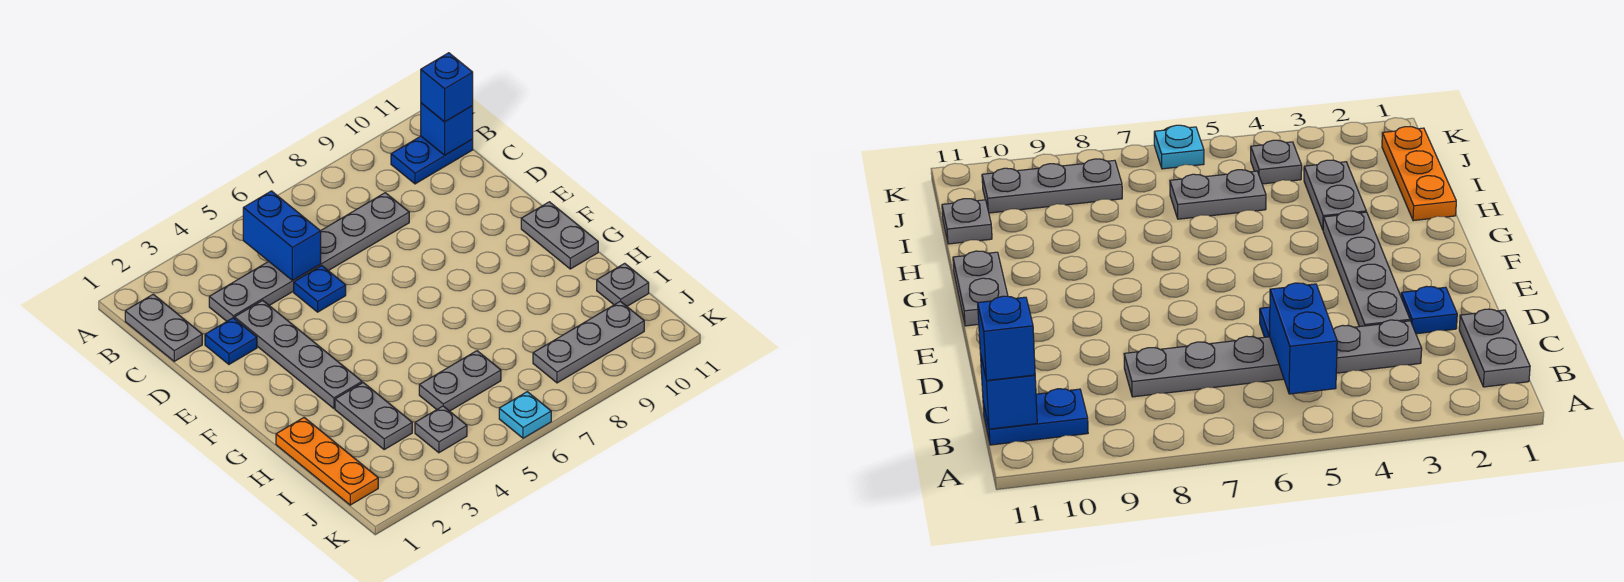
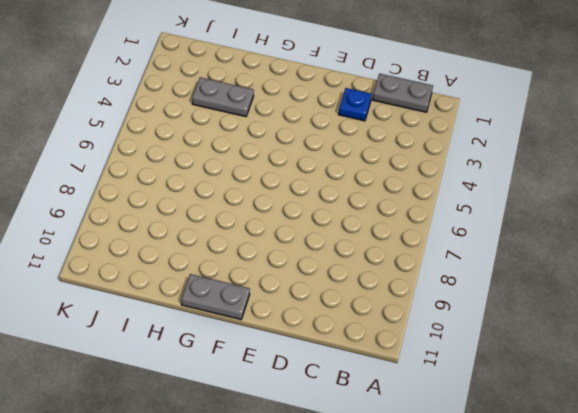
none -> blue plate B10:B11 level 1
none -> grey plate C3:C8 level 1
none -> grey plate D3:G3 level 1

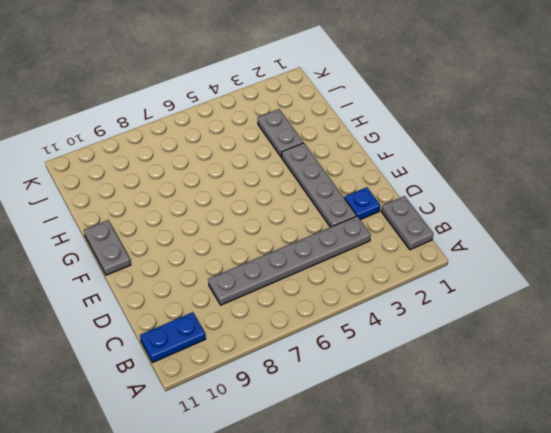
none -> blue plate D5 level 1
none -> orange plate H1:J1 level 1
none -> grey plate I5:I6 level 1

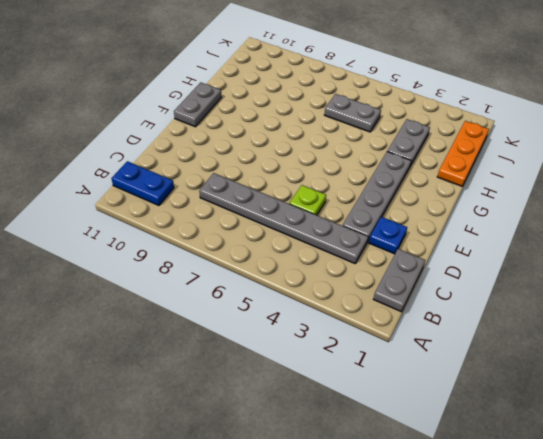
lime plate D5 level 1 -> blue plate D5 level 1
none -> grey plate I11 level 1
none -> grey plate J4 level 1
none -> grey plate J8:J10 level 1

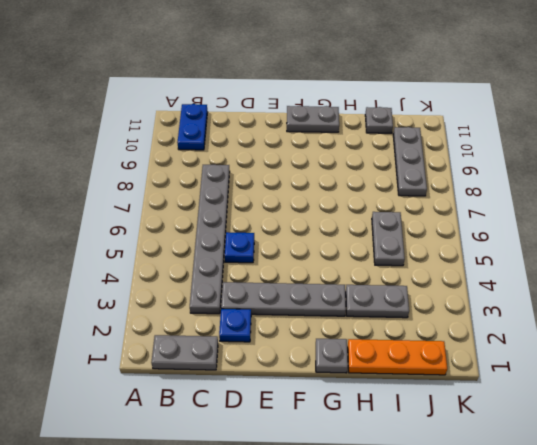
grey plate G1 level 1 -> grey plate J4 level 1
none -> cyan plate K6 level 1
none -> blue brick B5:C5 level 2
none -> blue brick B11 level 2

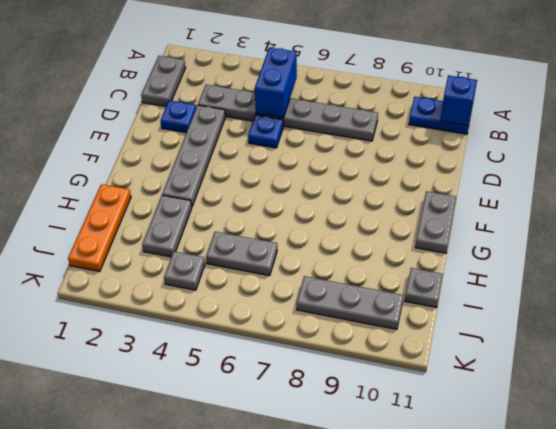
none -> cyan plate K6 level 1
none -> blue brick B11 level 3

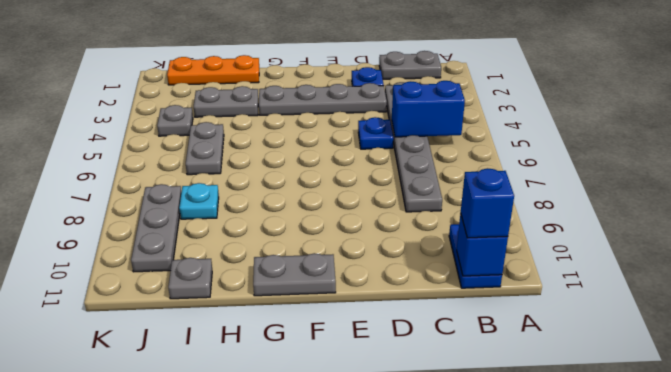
cyan plate I8 level 1 -> cyan plate K6 level 1

